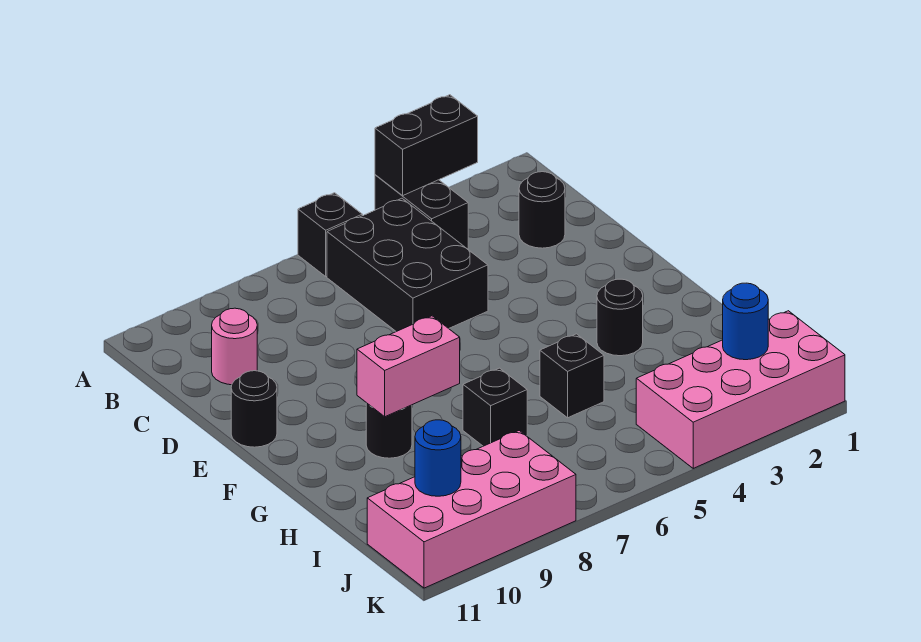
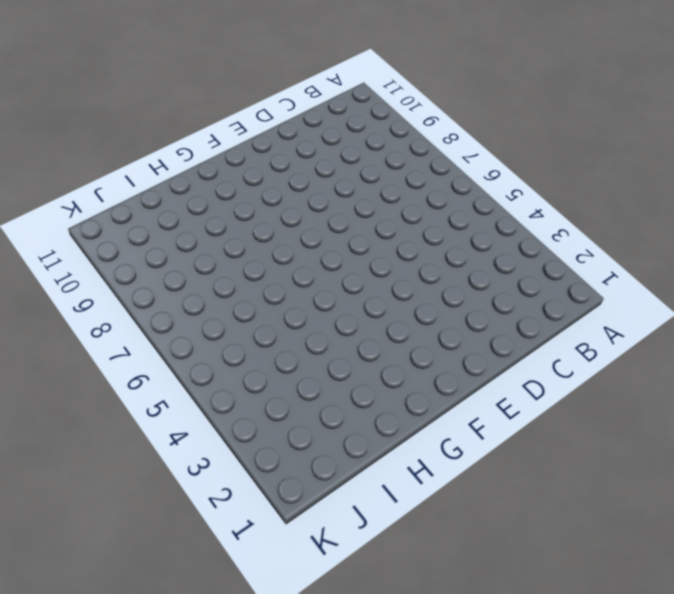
none -> black brick A4:B4 level 1
none -> black brick A6 level 1
none -> black brick B5:D6 level 1

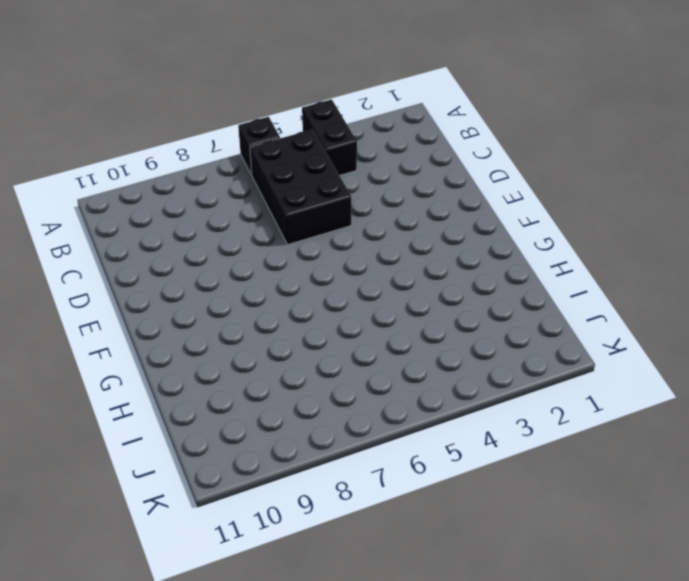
none -> black round brick C2 level 1
none -> pink round brick C10 level 1
none -> black round brick E11 level 1

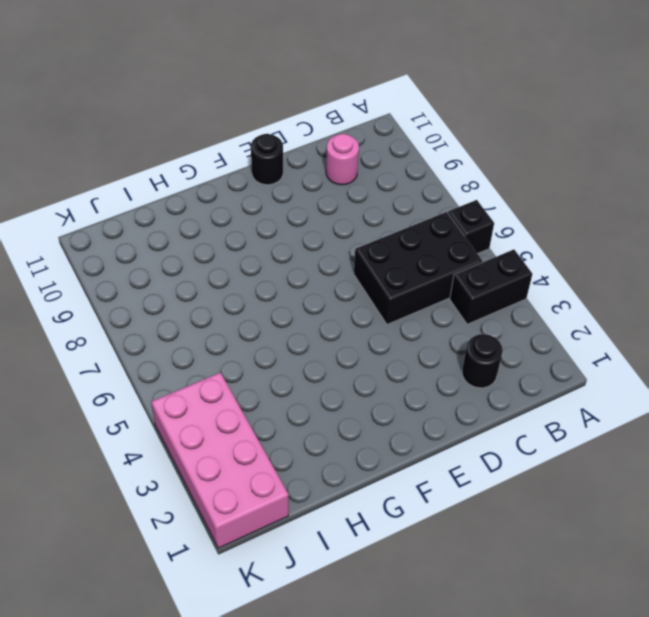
none -> black round brick G3 level 1
none -> black round brick G9 level 1
none -> black brick H5 level 1

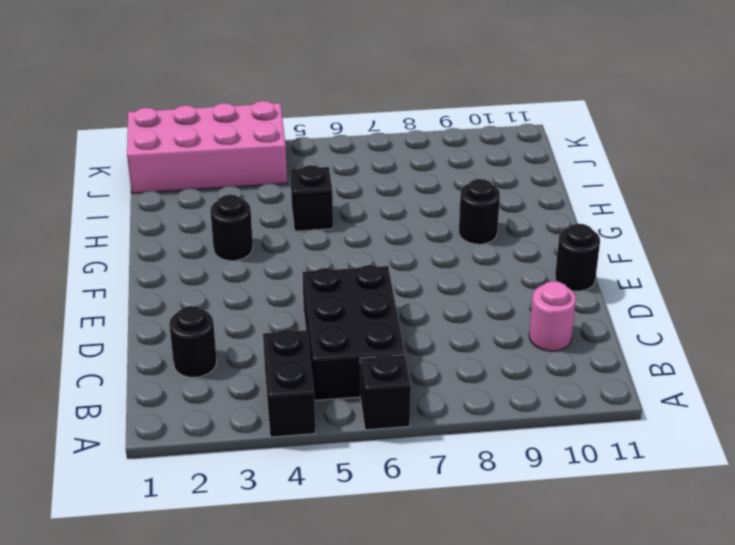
none -> black brick H7 level 1
none -> pink brick J8:K11 level 1
none -> black brick A3:A4 level 2

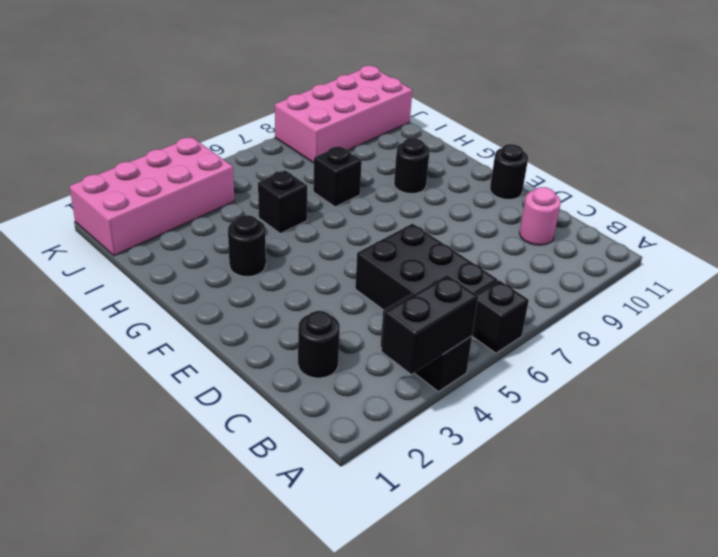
none -> pink brick G8:G9 level 2
none -> blue round brick J2 level 2
none -> blue round brick J10 level 2

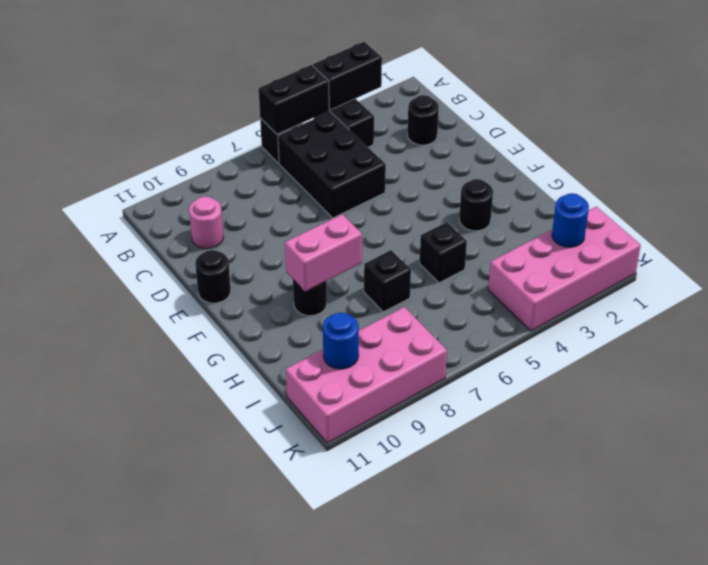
black brick A5:A6 level 2 -> none

